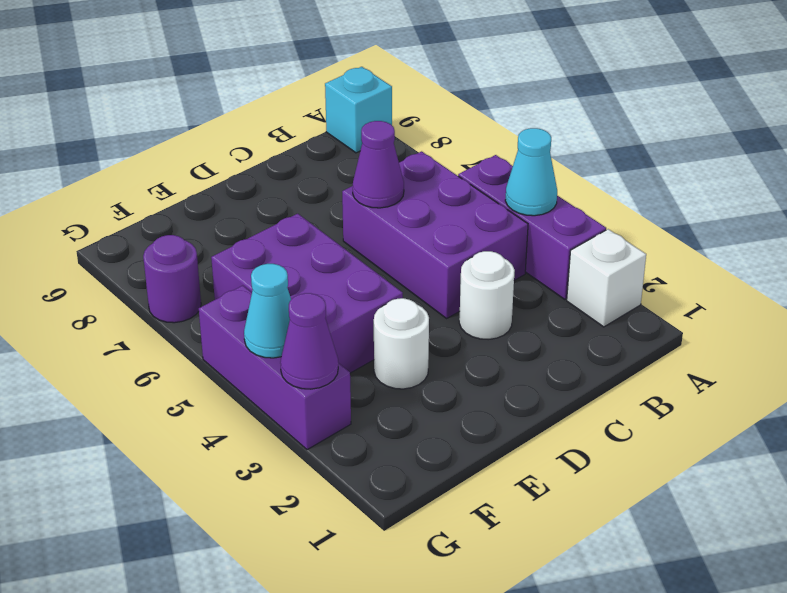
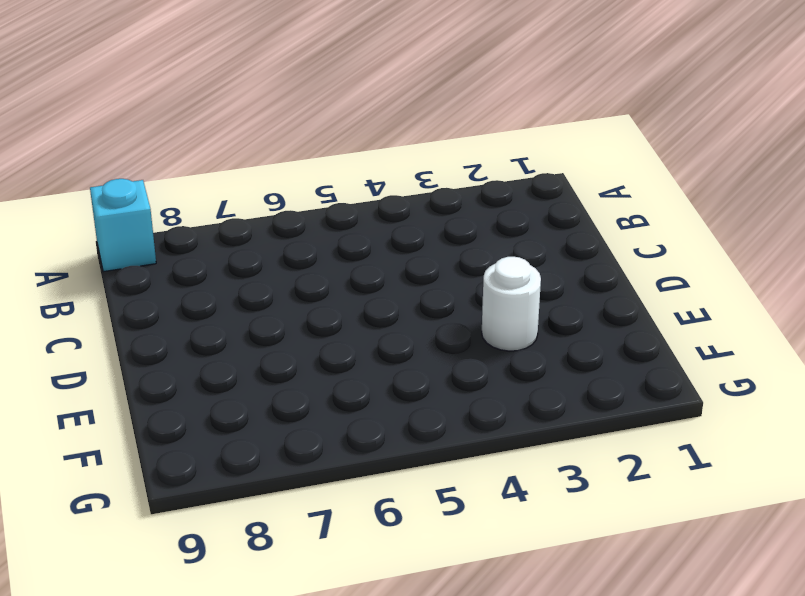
none -> white brick A2 level 1
none -> purple brick A3:A5 level 1
none -> purple brick B4:C6 level 1

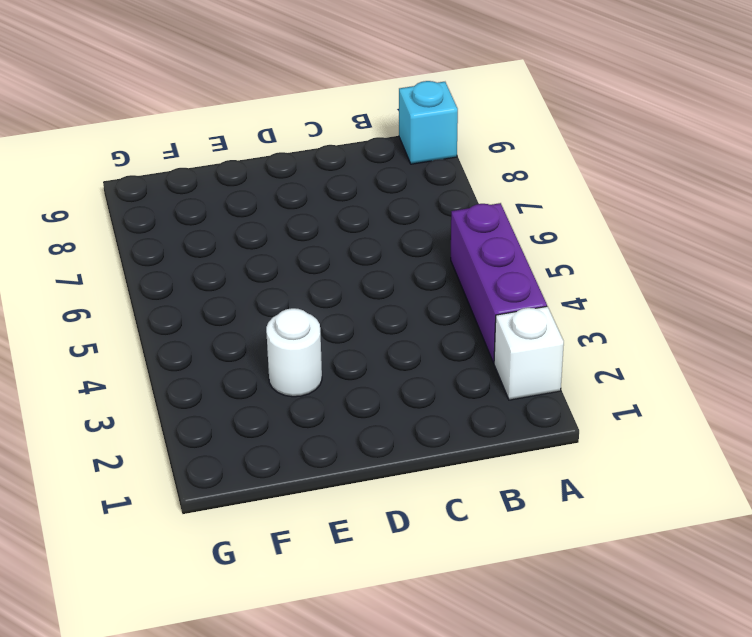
none -> purple brick B4:C6 level 1
none -> white round brick C3 level 1
none -> purple brick E4:F6 level 1

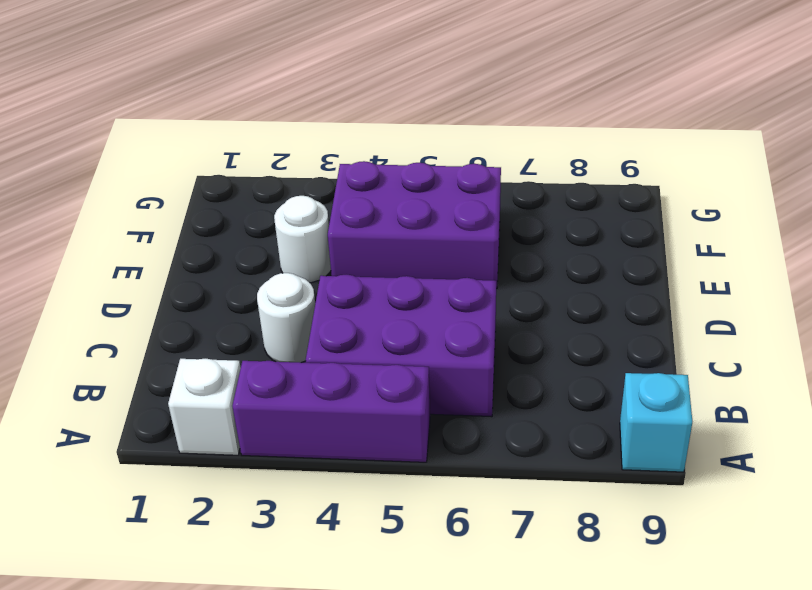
none -> purple brick G3:G5 level 1
none -> purple round brick G7 level 1
none -> cyan cone A4 level 2

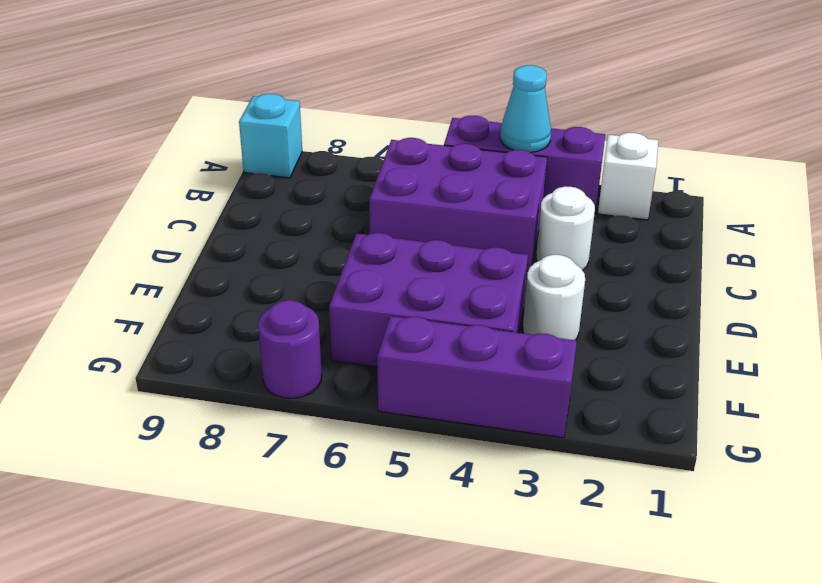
none -> purple cone C6 level 2
none -> purple cone G3 level 2
none -> cyan cone G4 level 2

